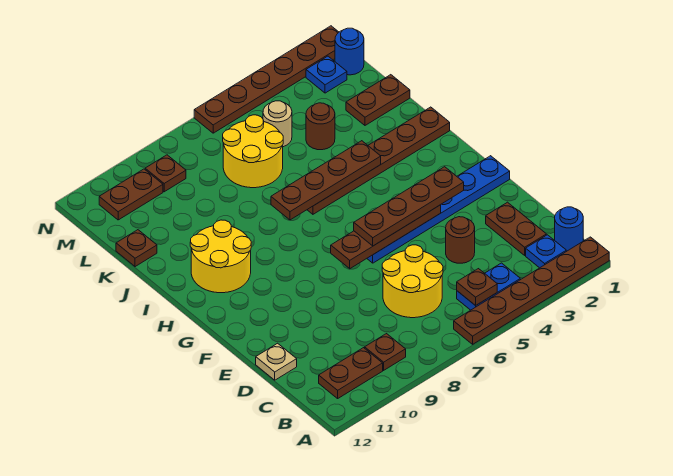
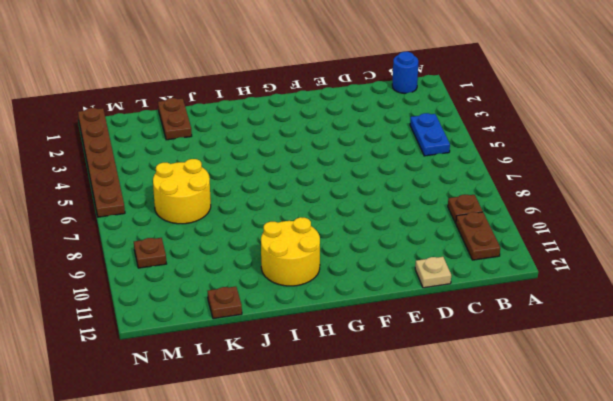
none -> brown plate A1:A6 level 1
none -> blue plate B2 level 1
none -> brown plate C2:D2 level 1

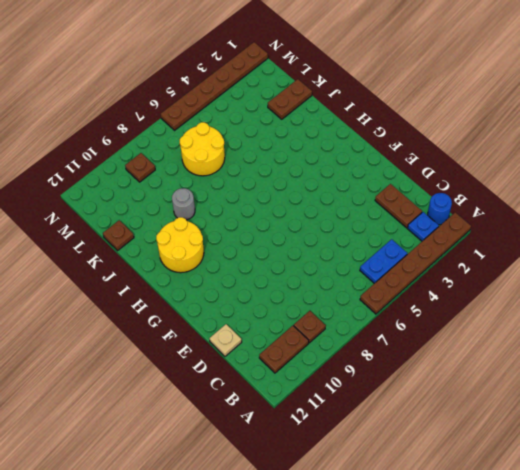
grey round brick J9 level 1 -> none
none -> yellow round brick C6:D7 level 1
none -> brown round brick D4 level 1
none -> blue plate F1:F6 level 1

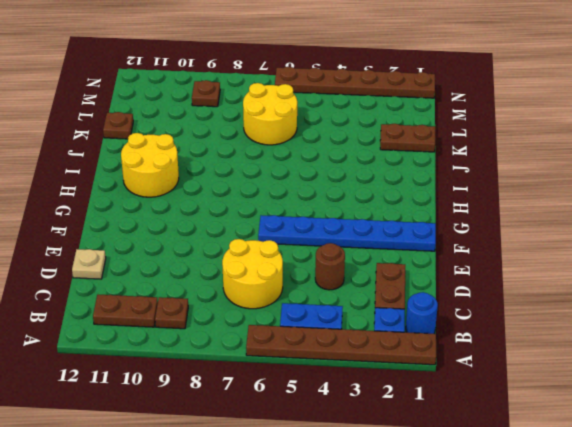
none -> brown plate I1:I6 level 1
none -> brown round brick K4 level 1
none -> tan round brick L5 level 1

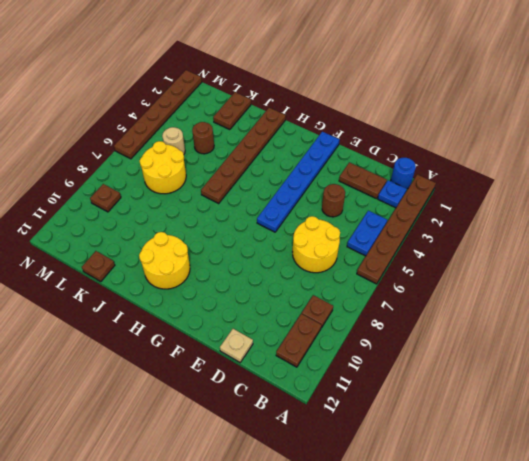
none -> blue round brick M1 level 1
none -> blue plate M2 level 1
none -> brown plate M10:M11 level 1

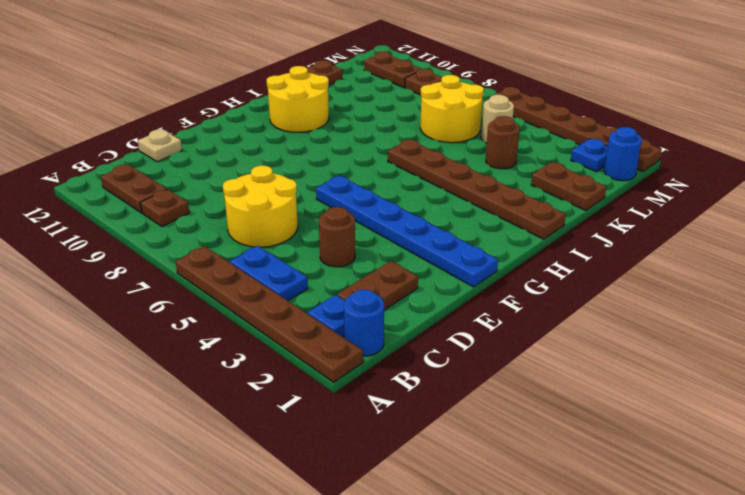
none -> brown plate B5 level 2
none -> brown plate F4:F7 level 2
none -> brown plate I4:I7 level 2

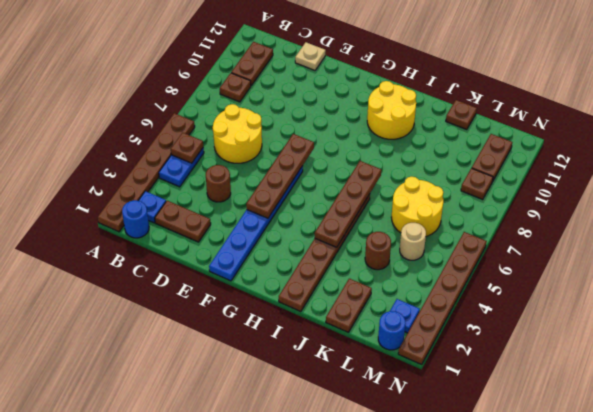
none -> brown plate F3:F6 level 3

